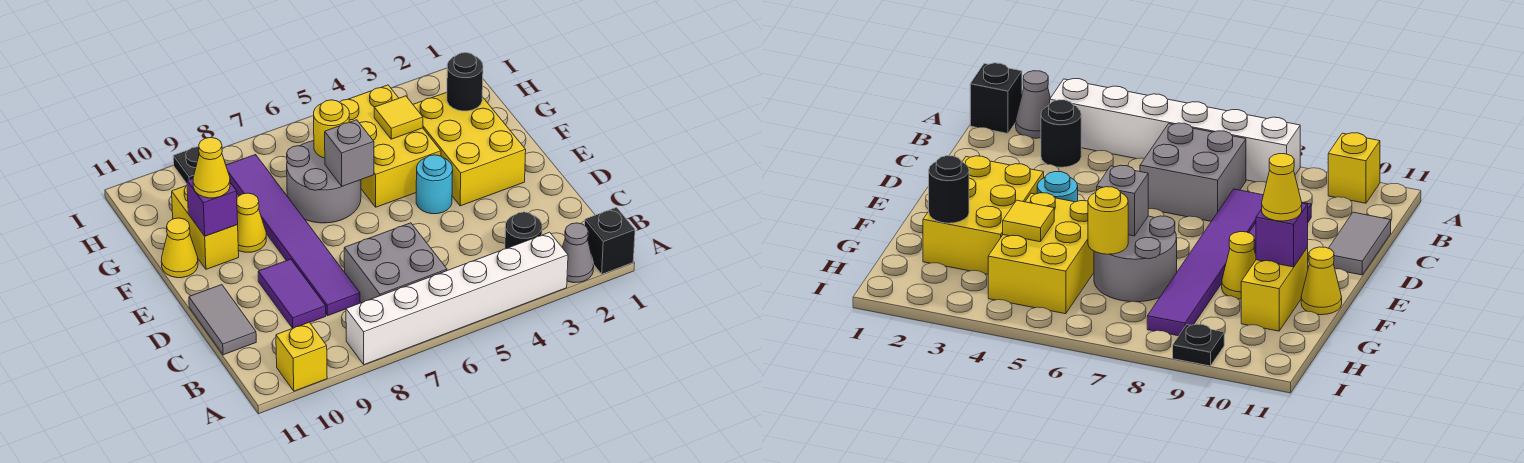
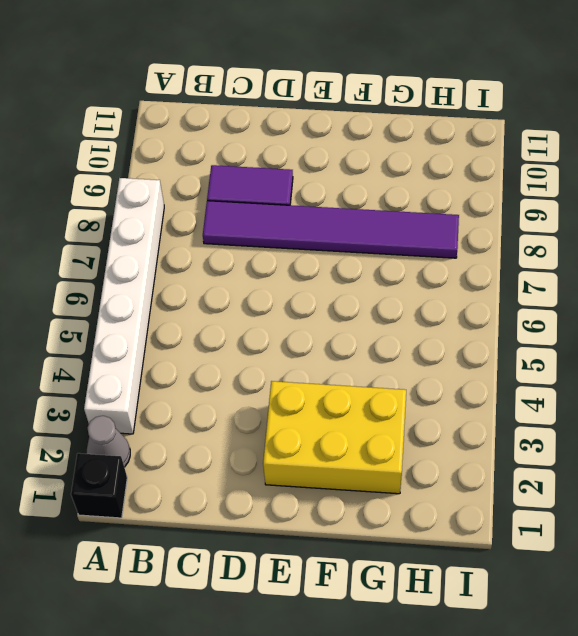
none -> yellow brick A10 level 1
none -> black round brick B3 level 1
none -> grey brick B6:C7 level 1

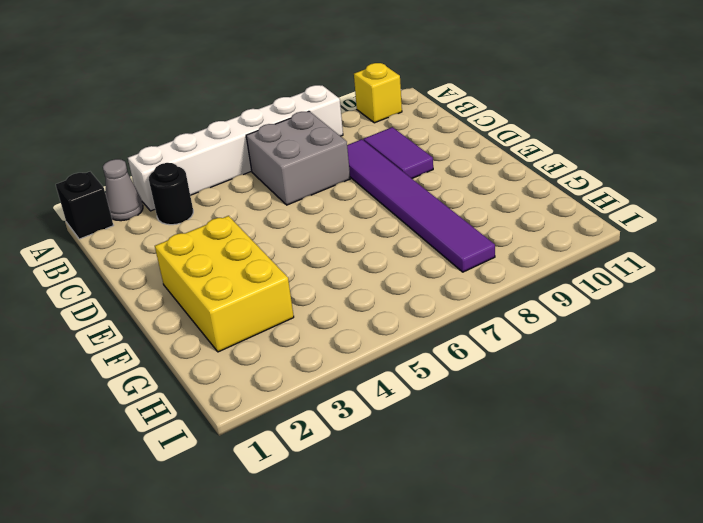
none -> grey tile C11:D11 level 1
none -> cyan round brick E4 level 1
none -> yellow brick F4:H5 level 1

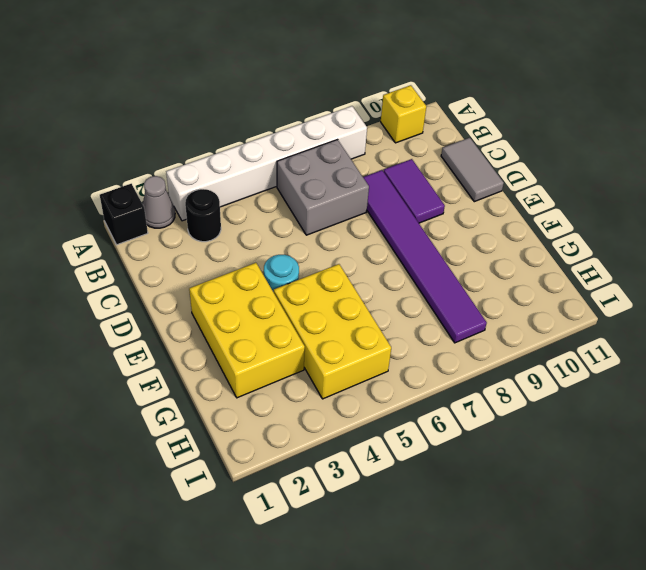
none -> grey round brick F6:G7 level 1
none -> yellow cone F9 level 1
none -> yellow brick F10:G10 level 1

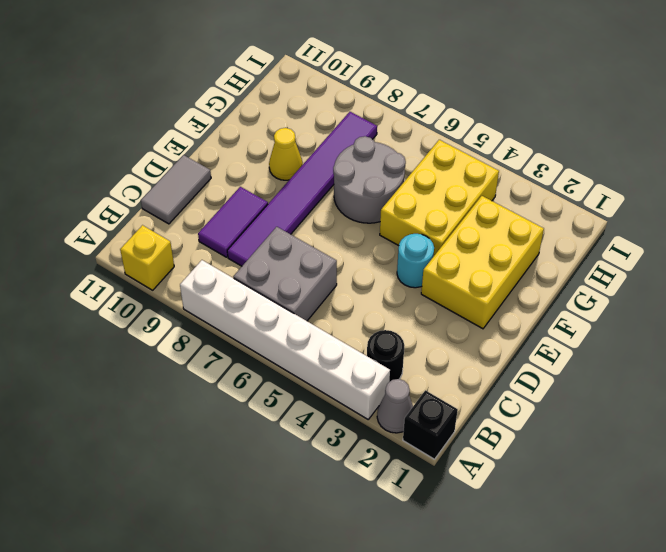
none -> yellow brick F10:G10 level 1
none -> yellow cone F11 level 1
none -> black plate I9 level 1

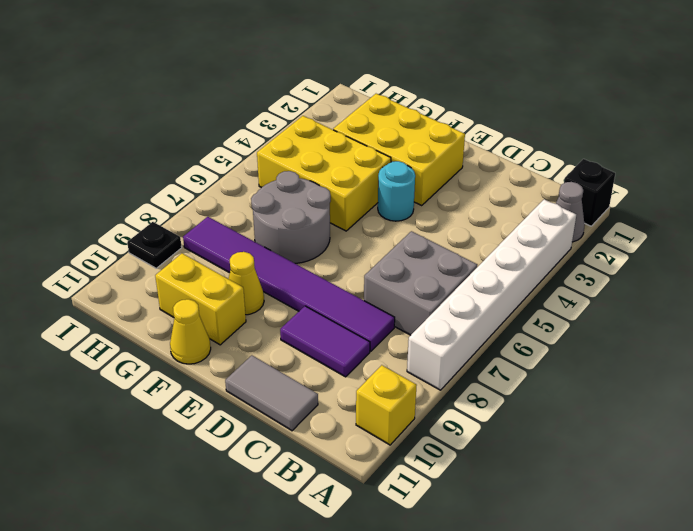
none -> black round brick B3 level 1
none -> grey brick F6 level 2
none -> purple brick F10 level 2

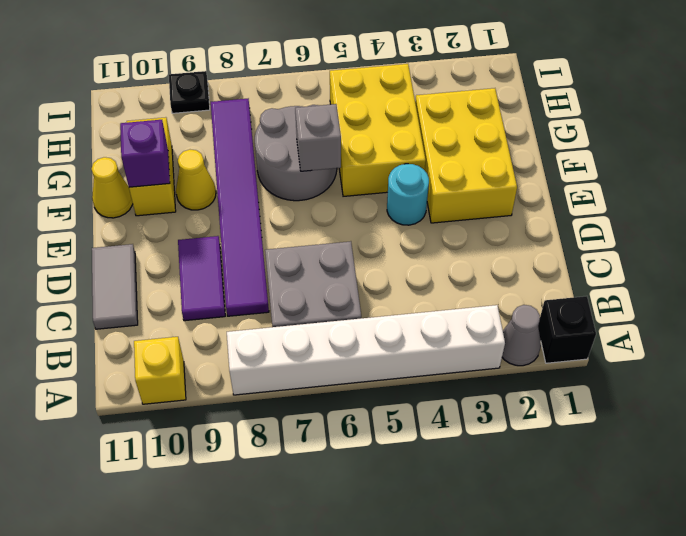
none -> black round brick B3 level 1
none -> black round brick G2 level 2
none -> yellow tile G4 level 2

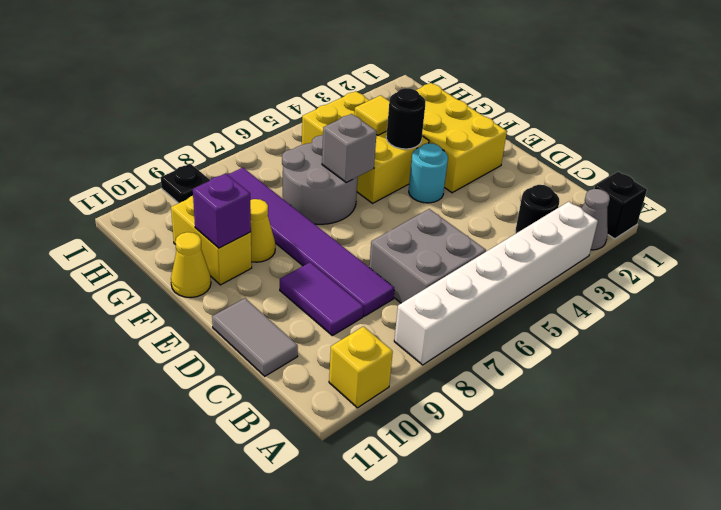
black round brick F4 level 2 -> black round brick G2 level 2
none -> yellow round brick G6 level 2
none -> yellow cone F10 level 3

